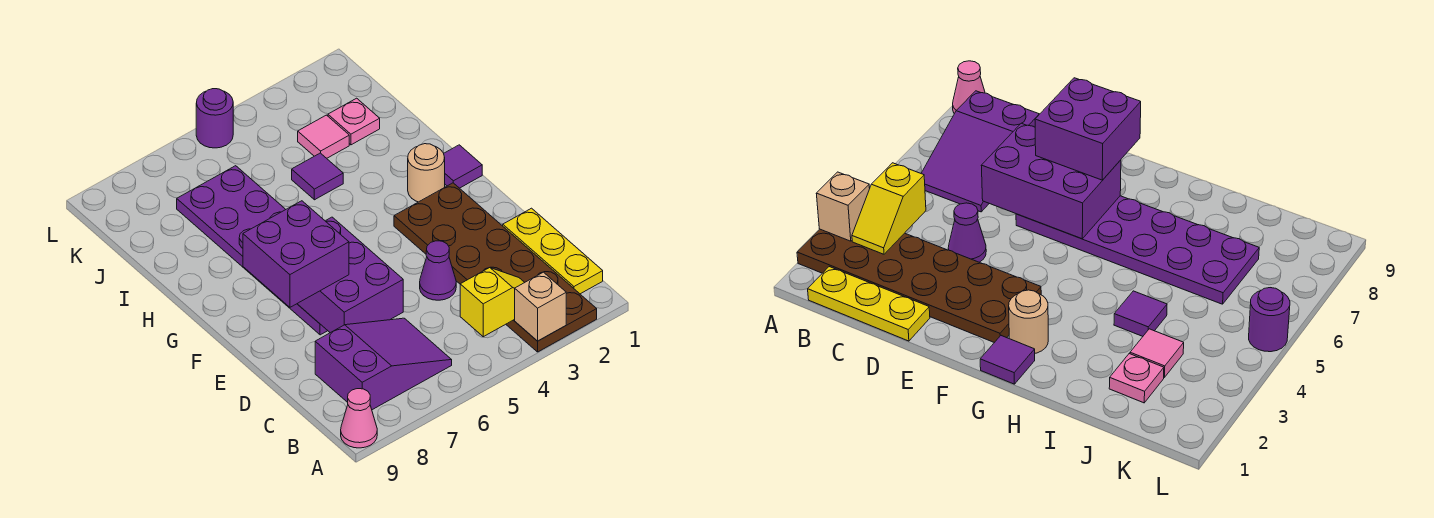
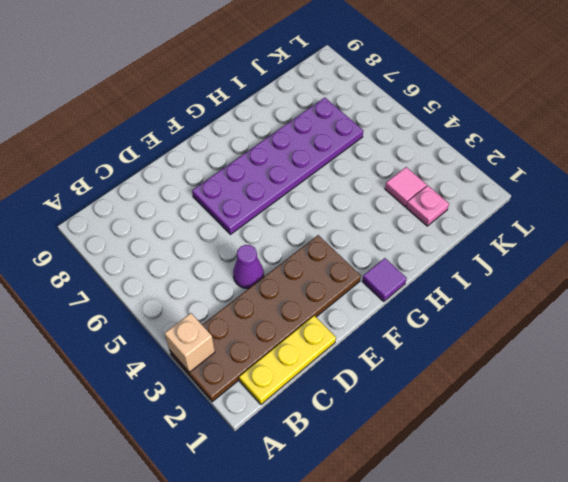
none -> pink cone A9 level 1
none -> purple slope B6:C8 level 1 top 8
none -> tan round brick G2 level 1

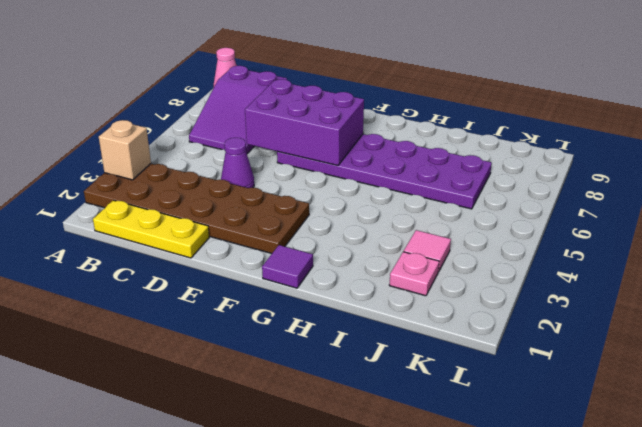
none -> tan round brick G2 level 1
none -> purple tile I4 level 1
none -> purple round brick L5 level 1

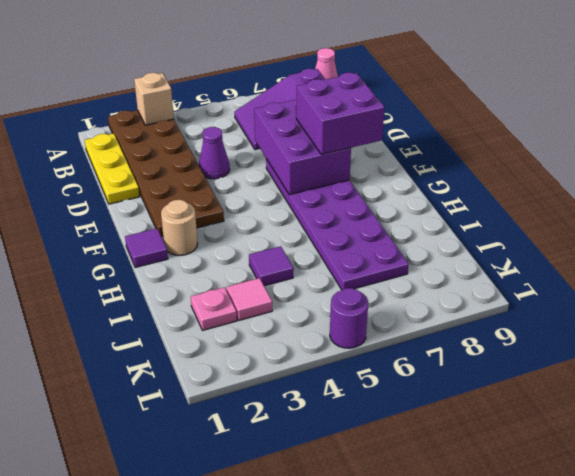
none -> yellow slope B3:B4 level 2 top 4

